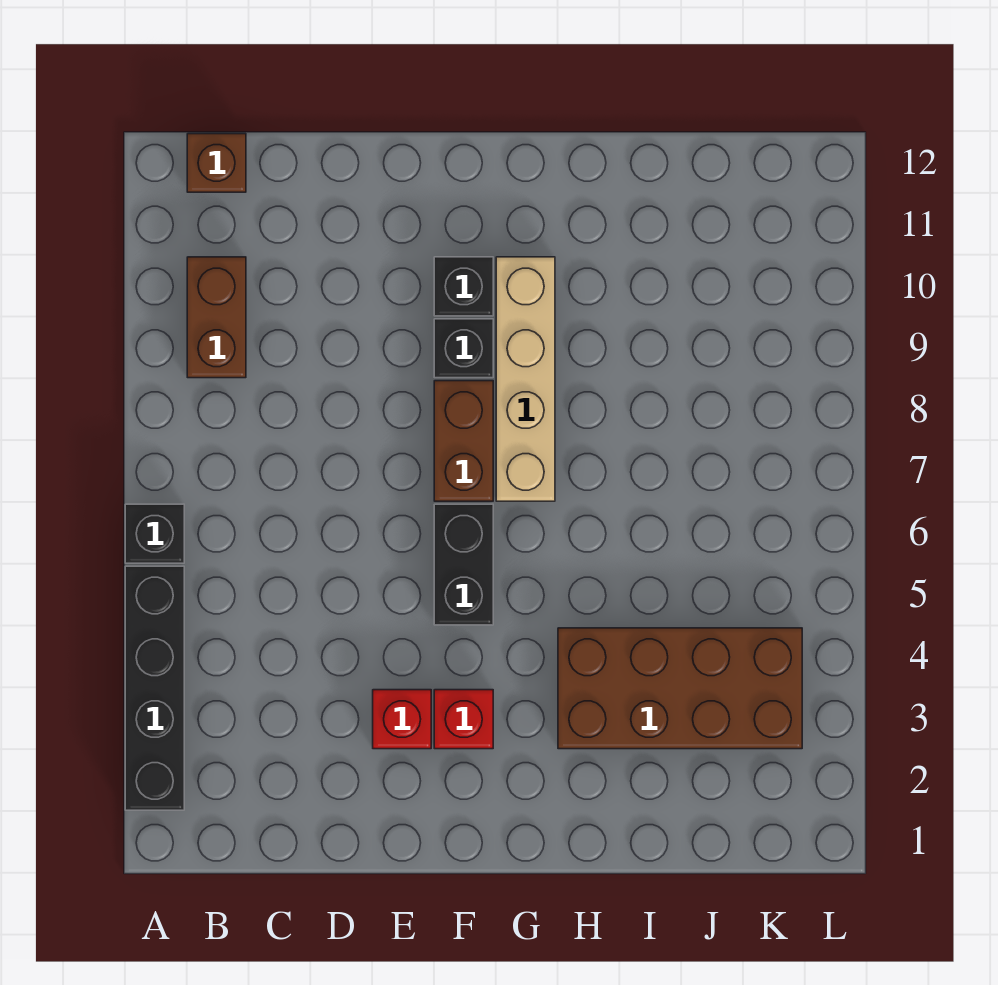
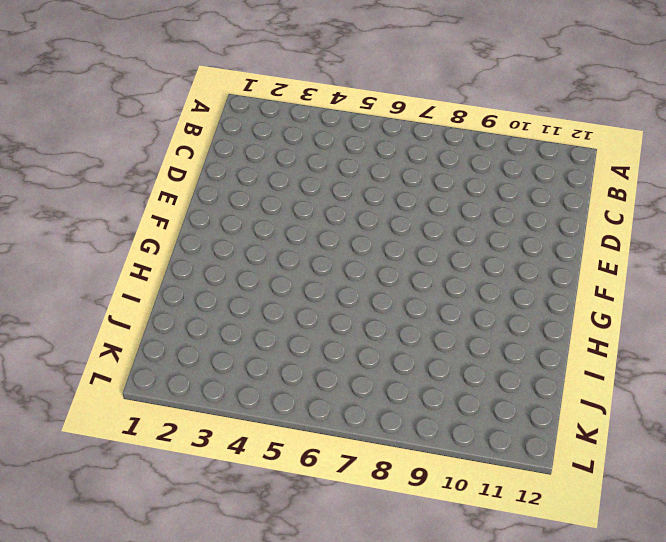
none -> black brick A2:A5 level 1
none -> black brick A6 level 1
none -> brown brick B9:B10 level 1

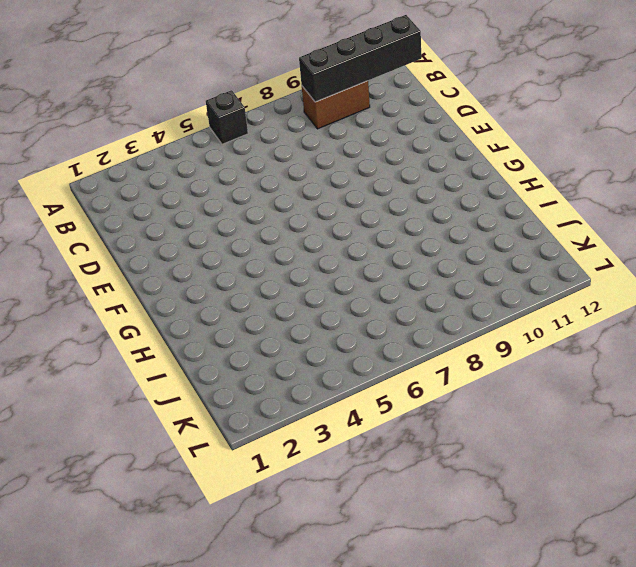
black brick B9:B12 level 2 -> black brick A2:A5 level 1
none -> brown brick B12 level 1
none -> red brick E3 level 1
none -> red brick F3 level 1

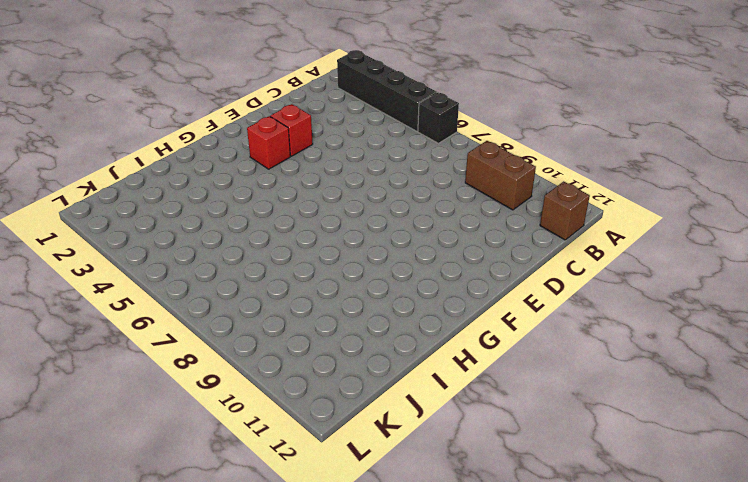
none -> black brick F5:F6 level 1
none -> brown brick F7:F8 level 1
none -> black brick F9 level 1

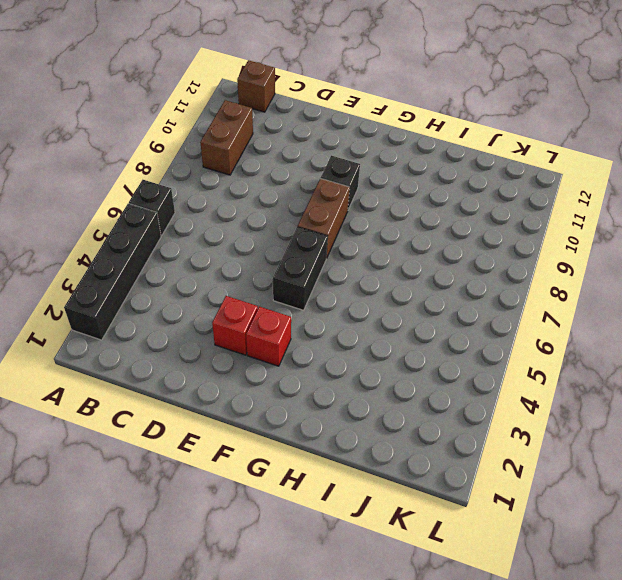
none -> black brick F10 level 1
none -> tan brick G7:G10 level 1
none -> brown brick H3:K4 level 1

